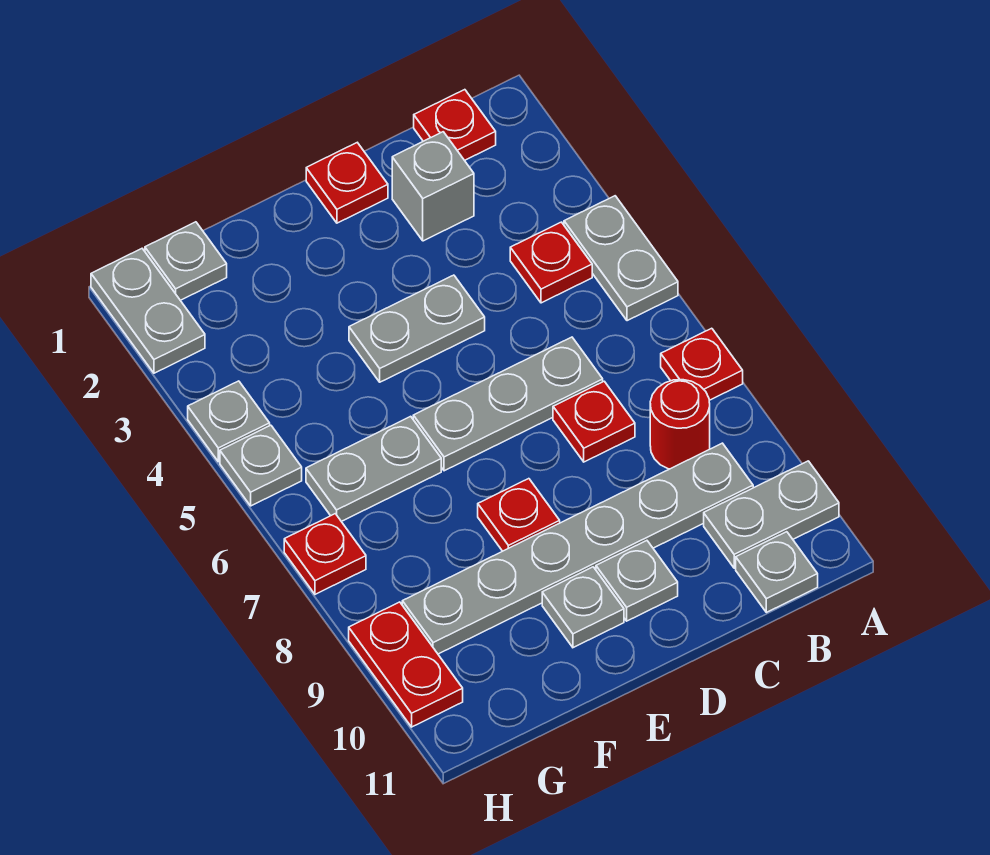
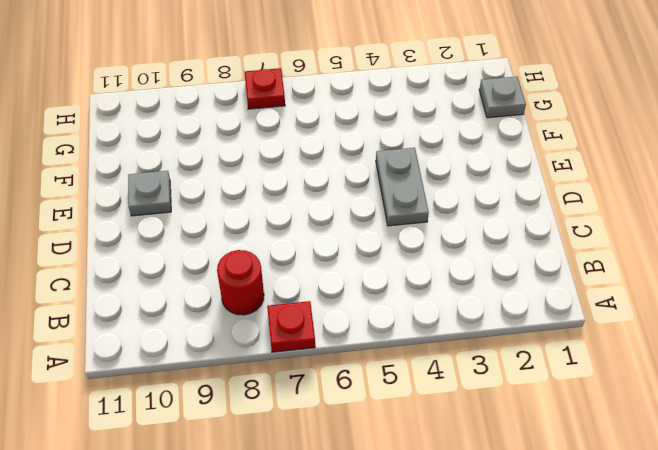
none -> grey plate A4:A5 level 1
none -> grey plate A10:B10 level 1
none -> red plate B1 level 1

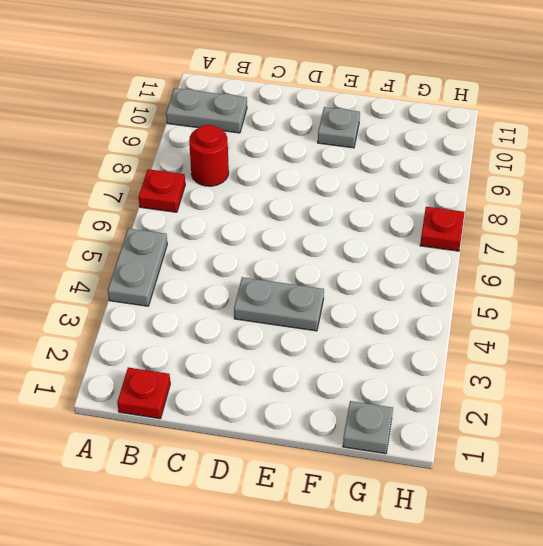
none -> red plate B4 level 1
none -> grey plate B9:G9 level 1
none -> grey plate B11 level 1

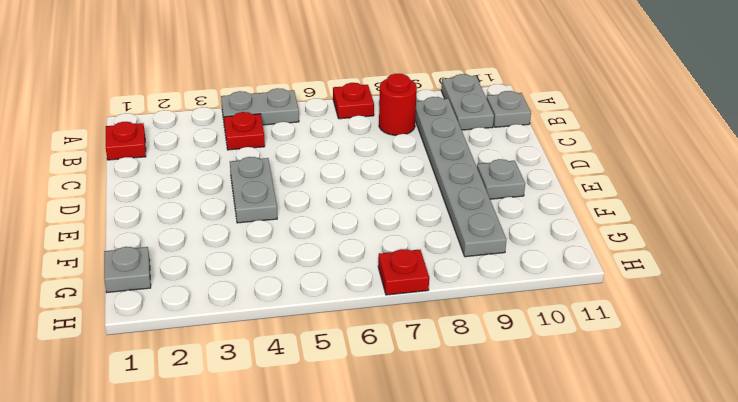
none -> grey brick C2 level 1
none -> grey plate C6:E6 level 1
none -> red plate C7 level 1

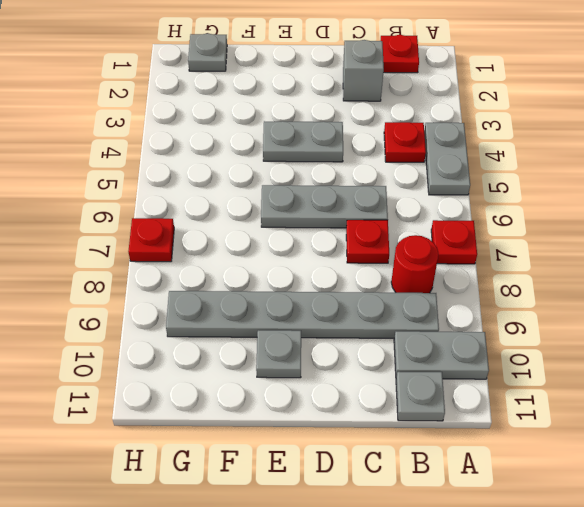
none -> red plate D1 level 1
none -> grey plate D10 level 1
none -> red plate E8 level 1

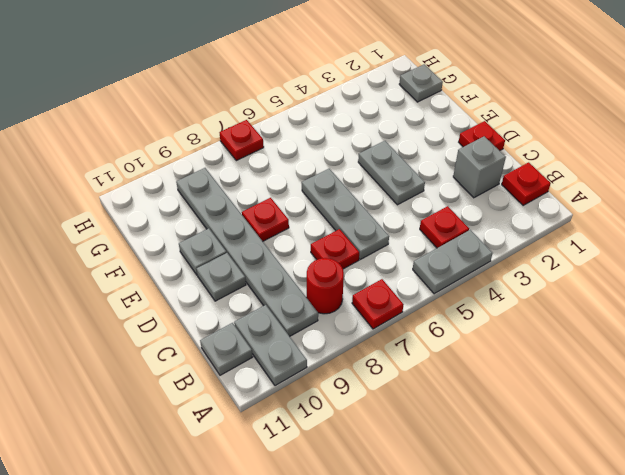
none -> grey plate F6:G6 level 1
none -> grey plate H1:H2 level 1
none -> grey plate H4 level 1

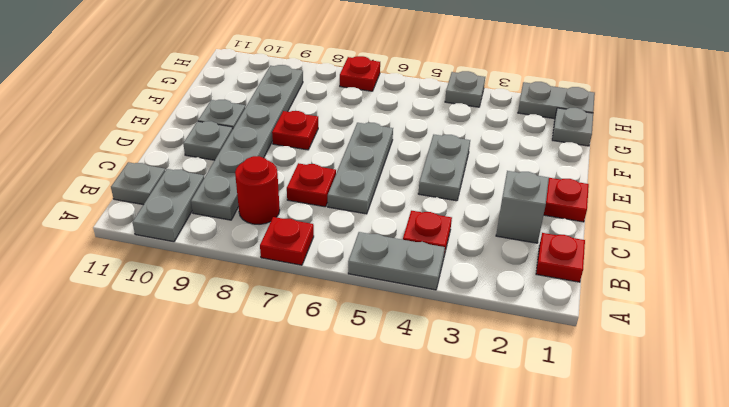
none -> grey plate F6:G6 level 1
none -> grey plate H5 level 1
none -> red plate H9:H10 level 1

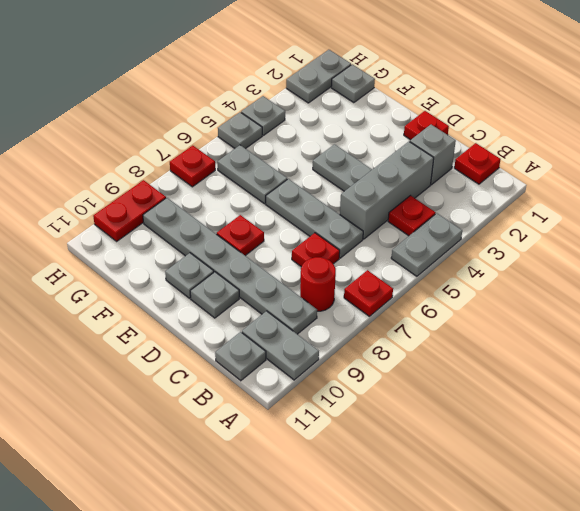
grey brick C3:C5 level 1 -> none

